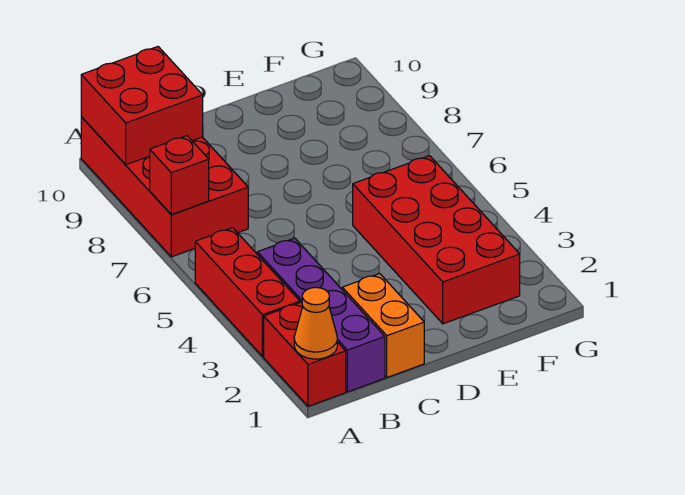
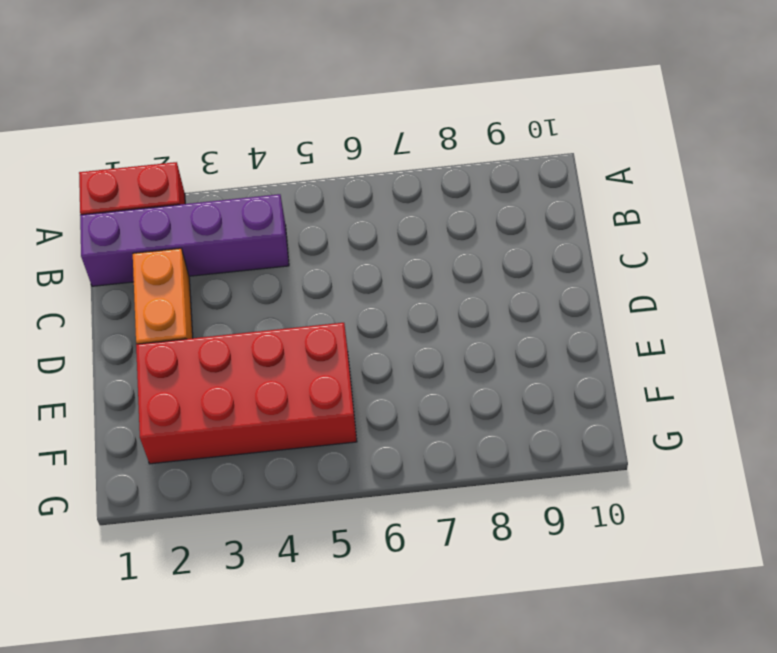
orange brick C2:D2 level 1 -> orange brick C1:C2 level 1
none -> red brick A3:A5 level 1
none -> red brick A7:B10 level 1

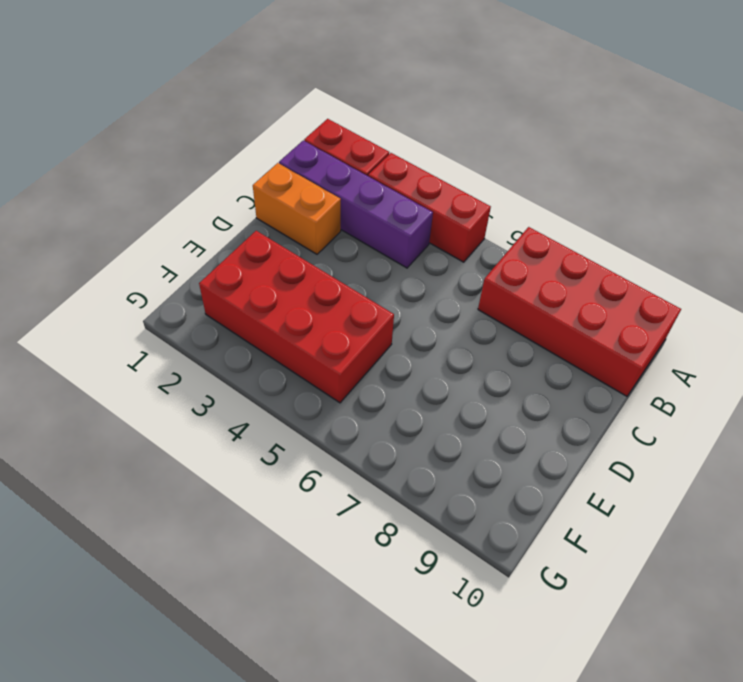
none -> orange cone A1 level 2
none -> red brick A7 level 2

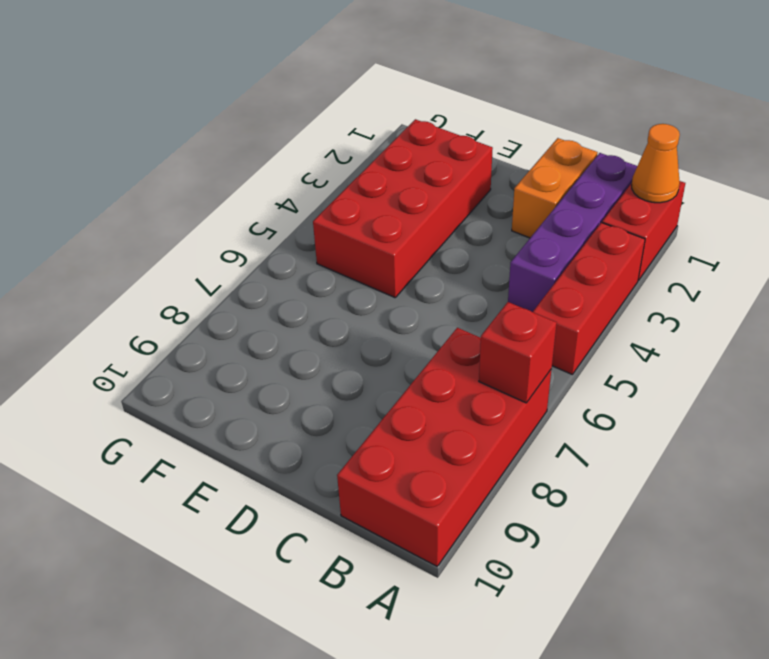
none -> red brick A9:B10 level 2

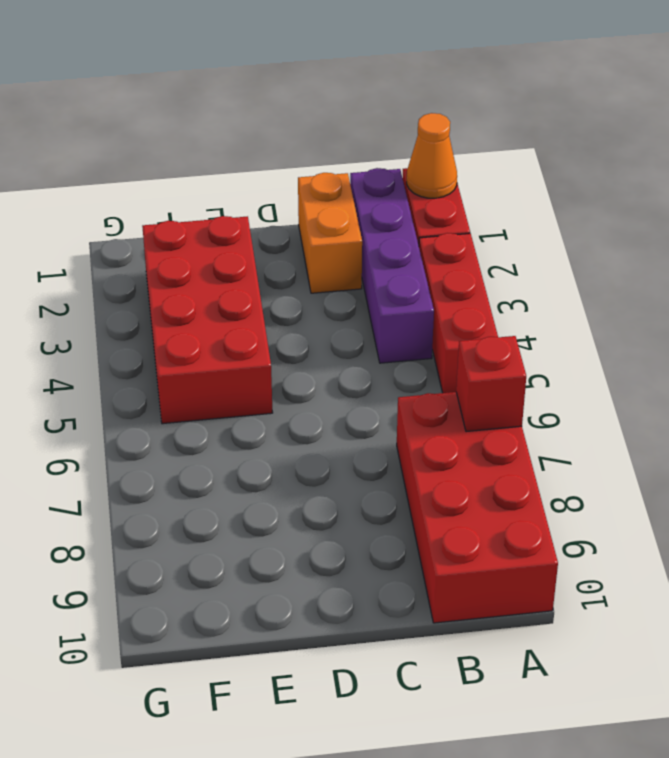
none -> red brick A9:B10 level 2

